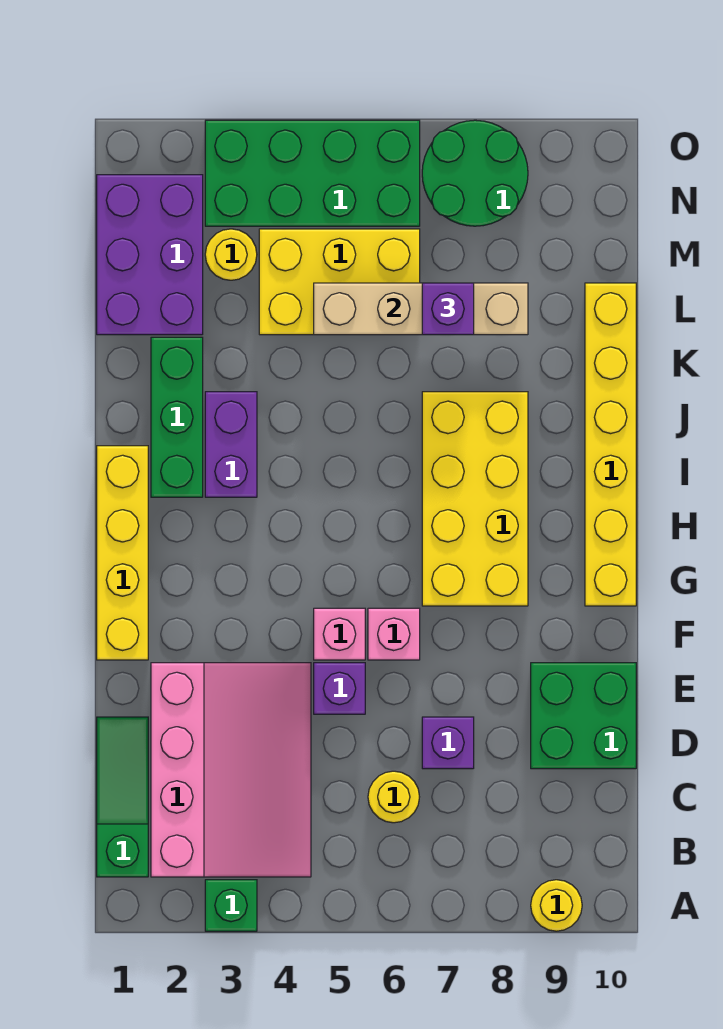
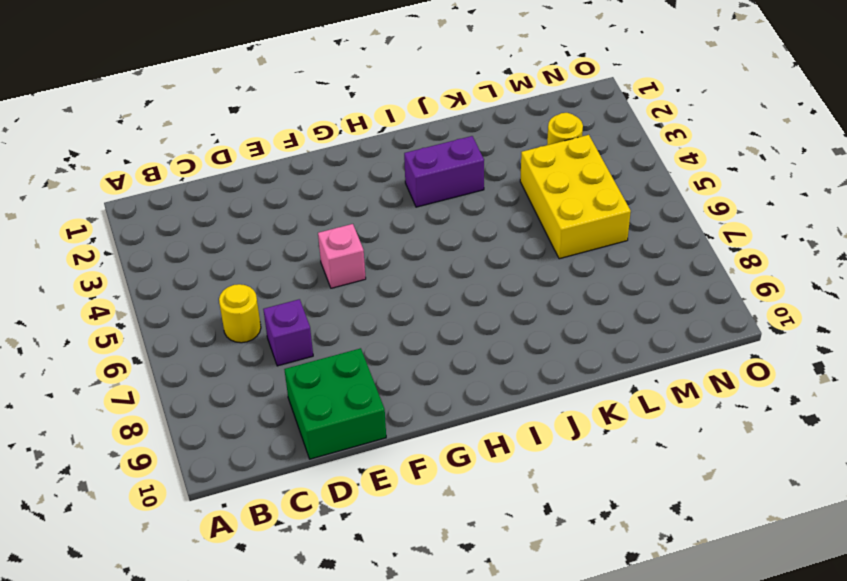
none -> green brick A3 level 1
none -> yellow round brick A9 level 1
none -> green slope B1:D1 level 1 top B

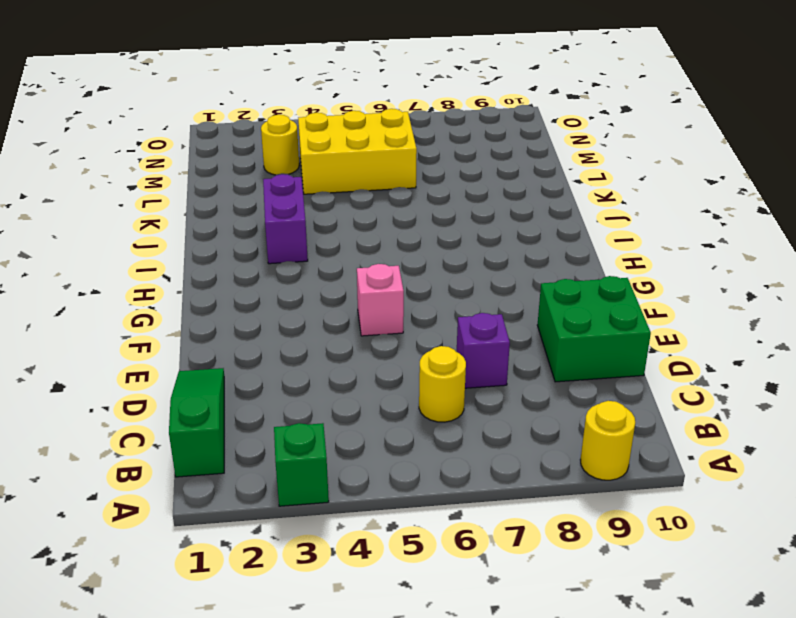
none -> pink slope B2:E4 level 1 top 2
none -> purple brick E5 level 1
none -> yellow brick F1:I1 level 1

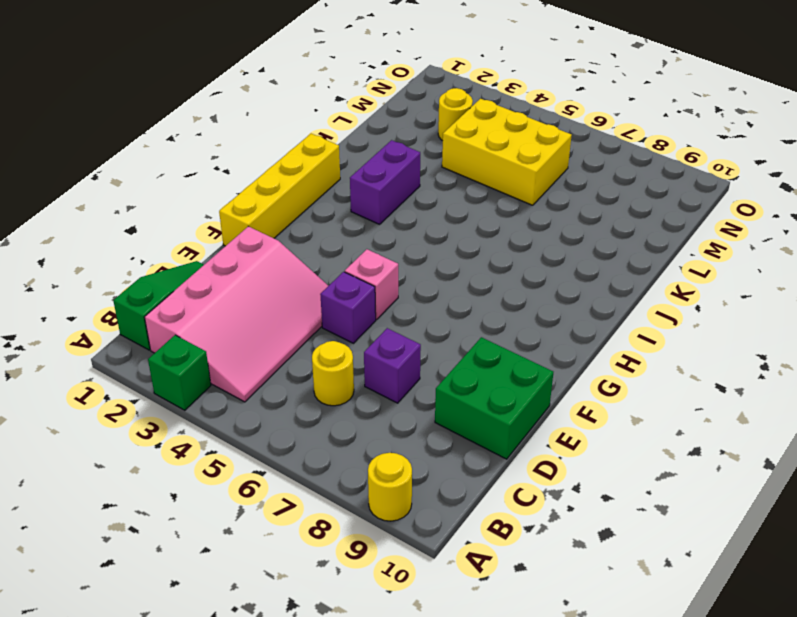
none -> pink brick F6 level 1
none -> yellow brick G7:J8 level 1
none -> yellow brick G10:L10 level 1

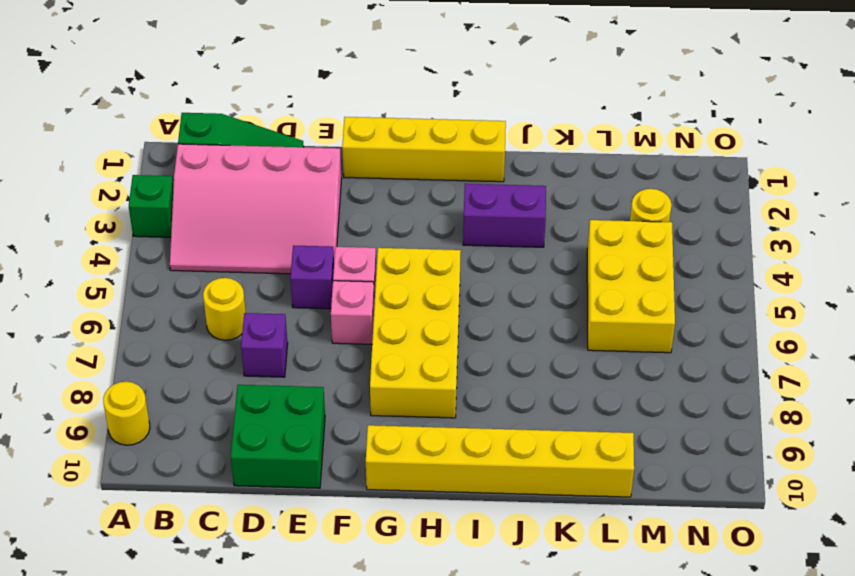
yellow brick G5:H8 level 1 -> yellow brick G7:J8 level 1
none -> green brick I2:K2 level 1
none -> purple brick L1:N2 level 1
none -> green brick N3:O6 level 1

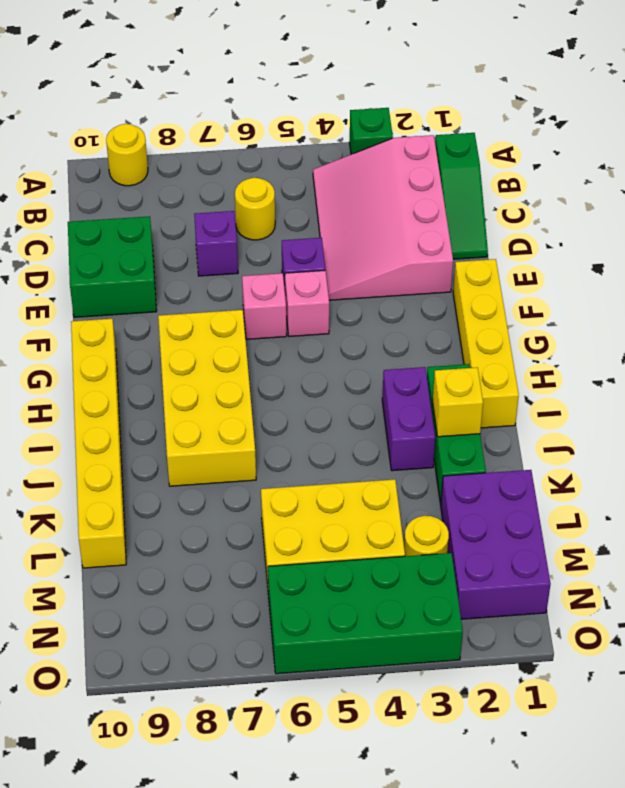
yellow brick J2 level 2 -> none
none -> green round brick N7:O8 level 1
none -> tan brick L5:L8 level 2
none -> purple brick L7 level 3

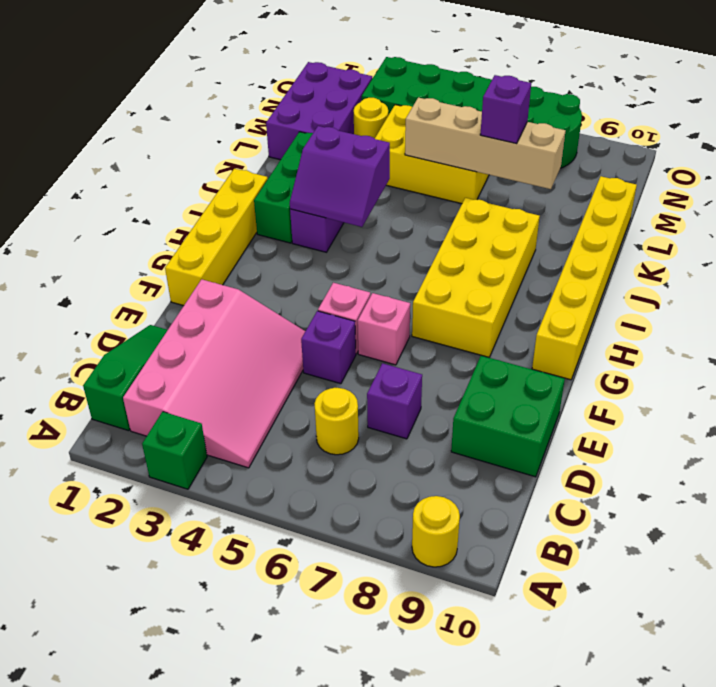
purple slope I3:J4 level 2 top J -> none

